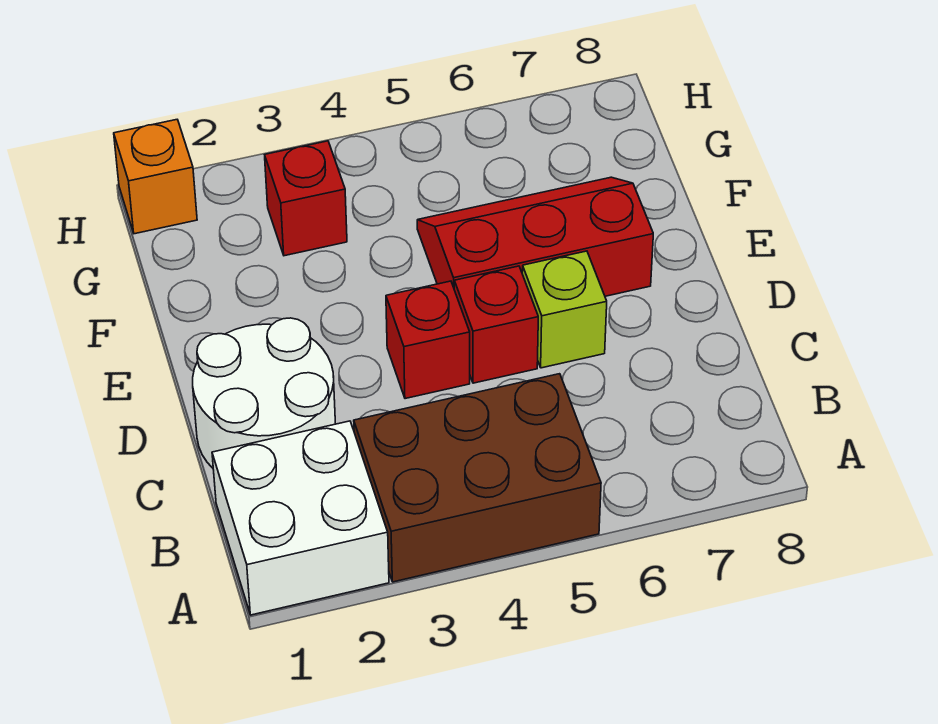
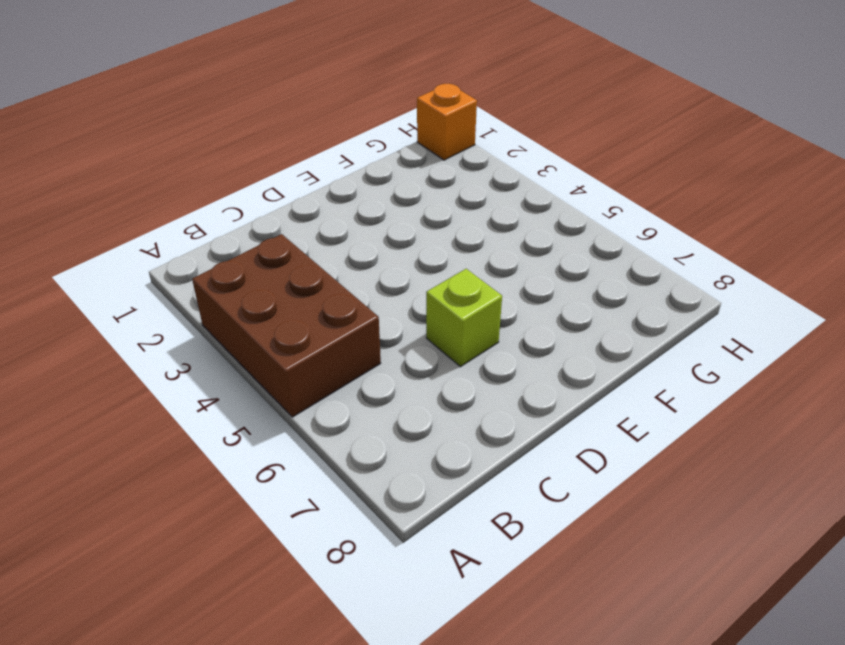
none -> white brick A1:B2 level 1
none -> white round brick C1:D2 level 1

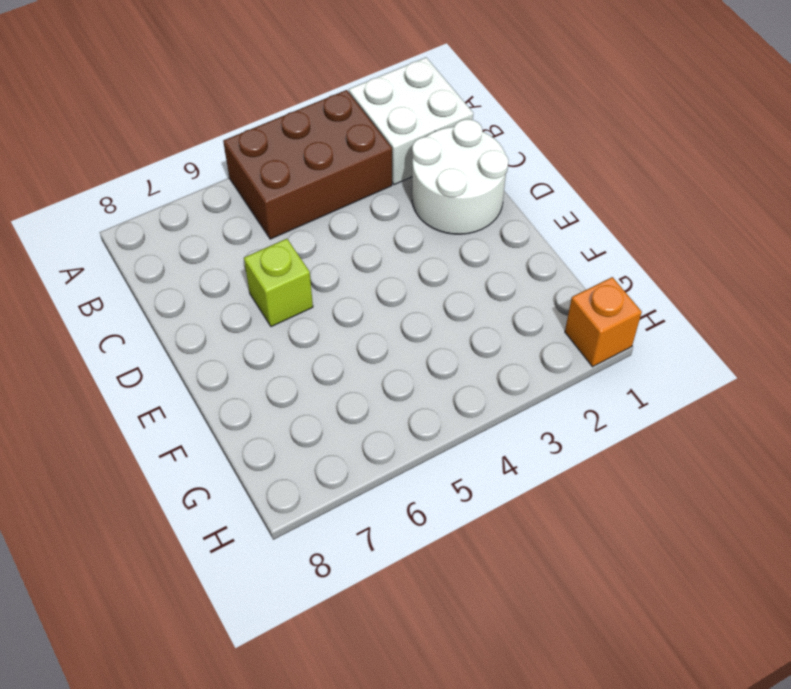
none -> red brick D4 level 1
none -> red brick D5 level 1

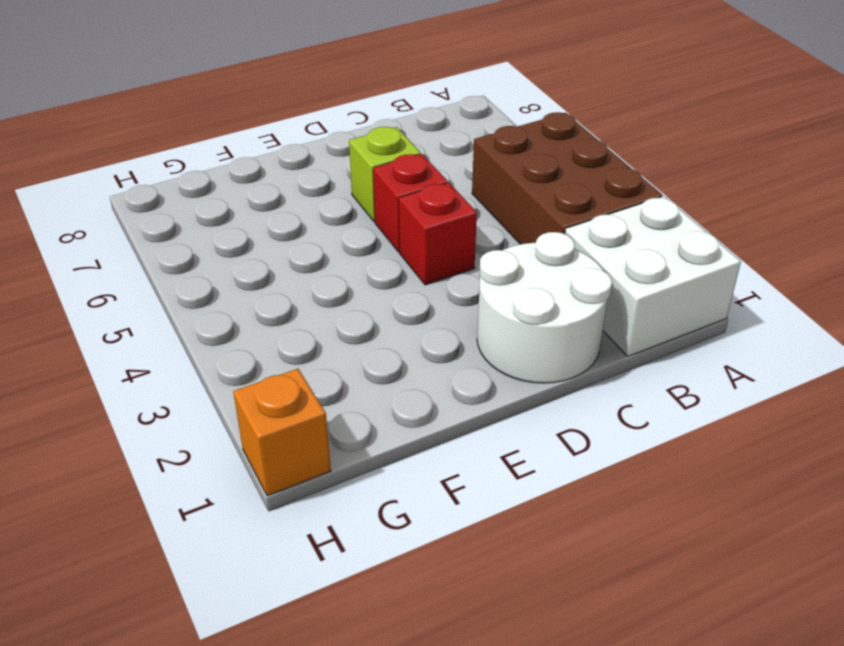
none -> red slope E5:F7 level 1 top E
none -> red brick G3 level 1

